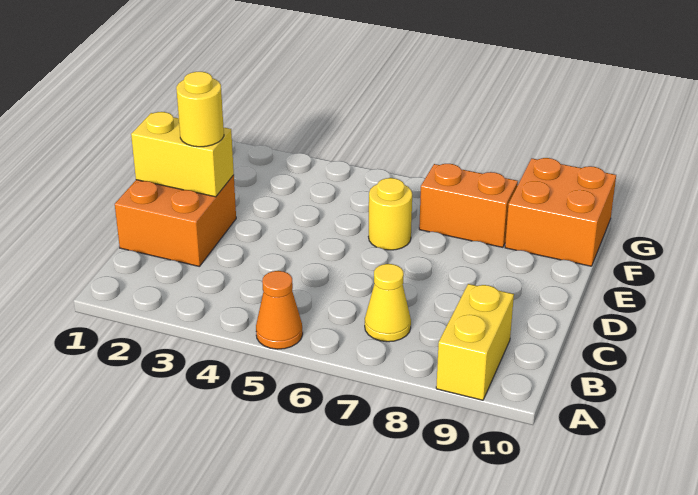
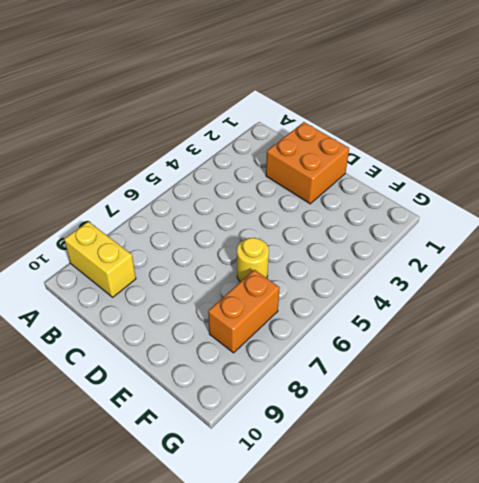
none -> orange cone A5 level 1
none -> yellow cone B7 level 1

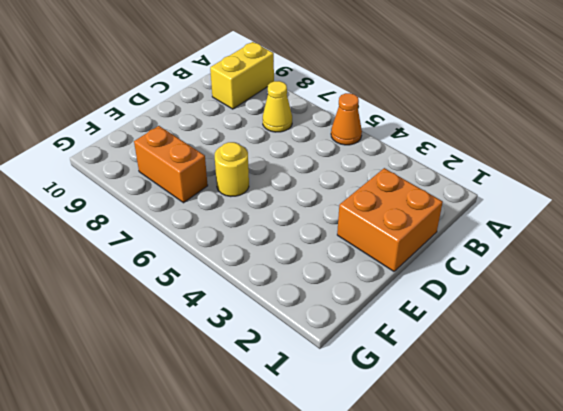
none -> orange brick F9:G10 level 1
none -> yellow brick D1:D2 level 2

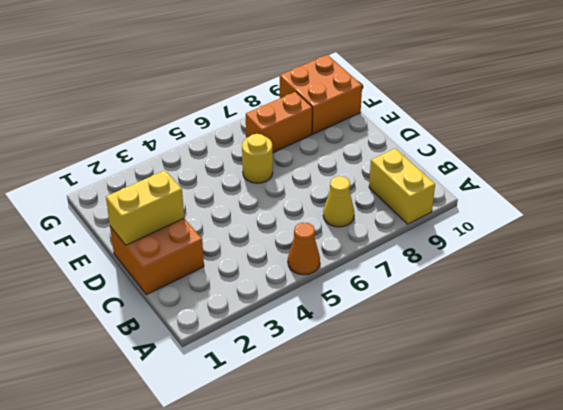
none -> yellow round brick D2 level 3

